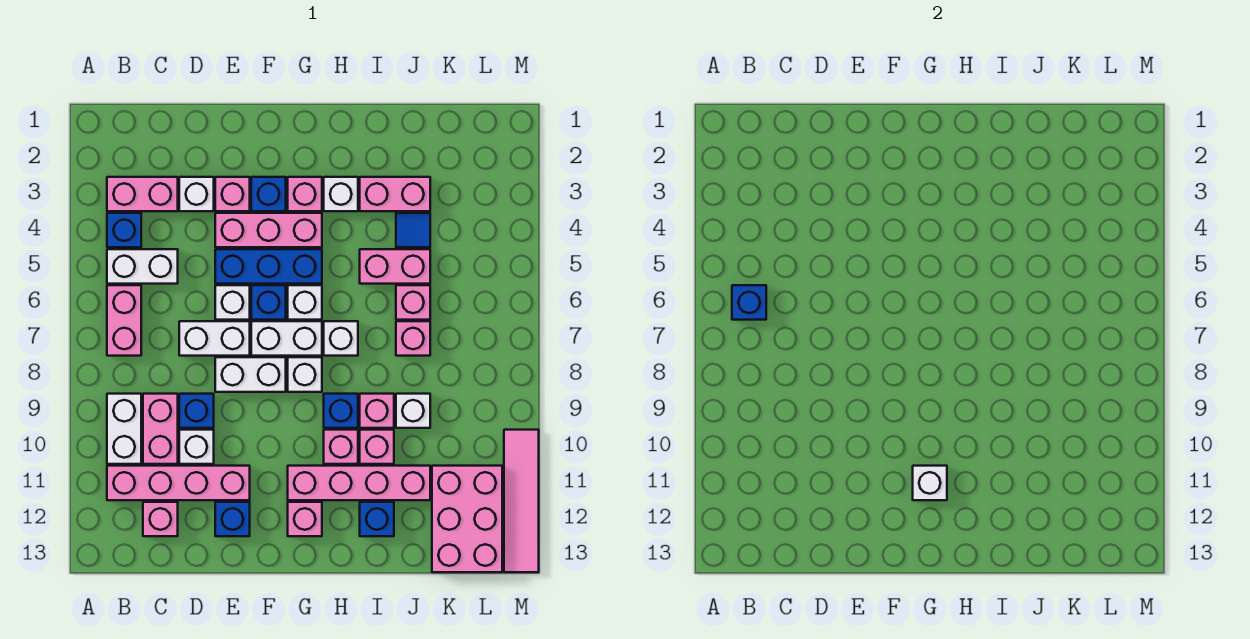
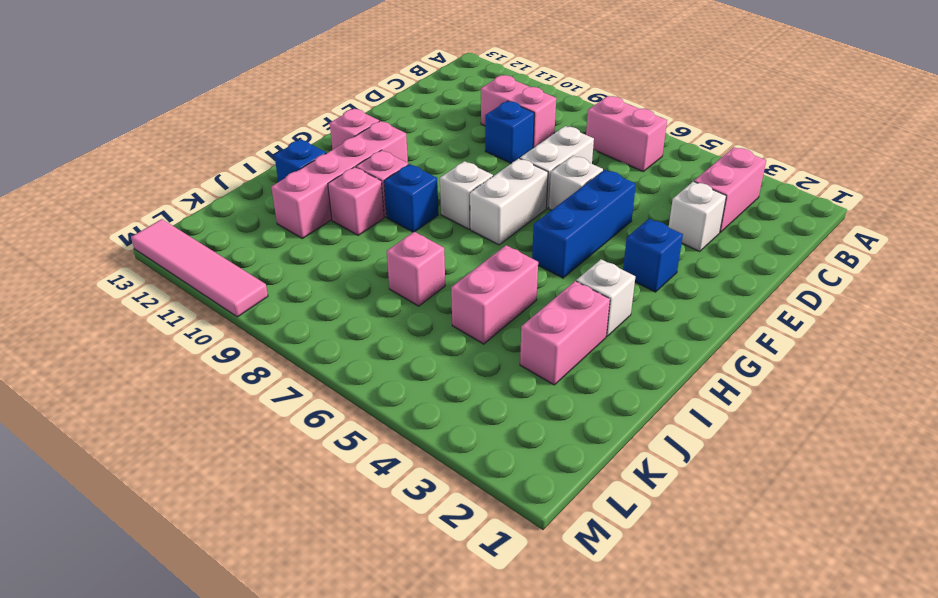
none -> blue brick B4 level 1
none -> white brick B5:C5 level 1
none -> white brick B9:B10 level 1
none -> pink brick B11:E11 level 1

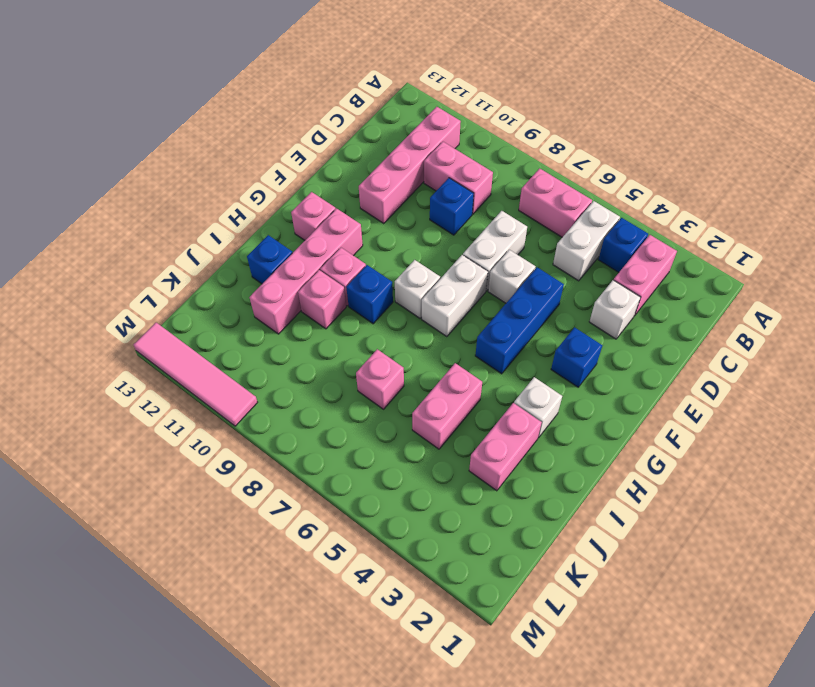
none -> white brick B9:B10 level 1
none -> pink brick C12 level 1
none -> white brick D10 level 1
none -> pink brick E3 level 1

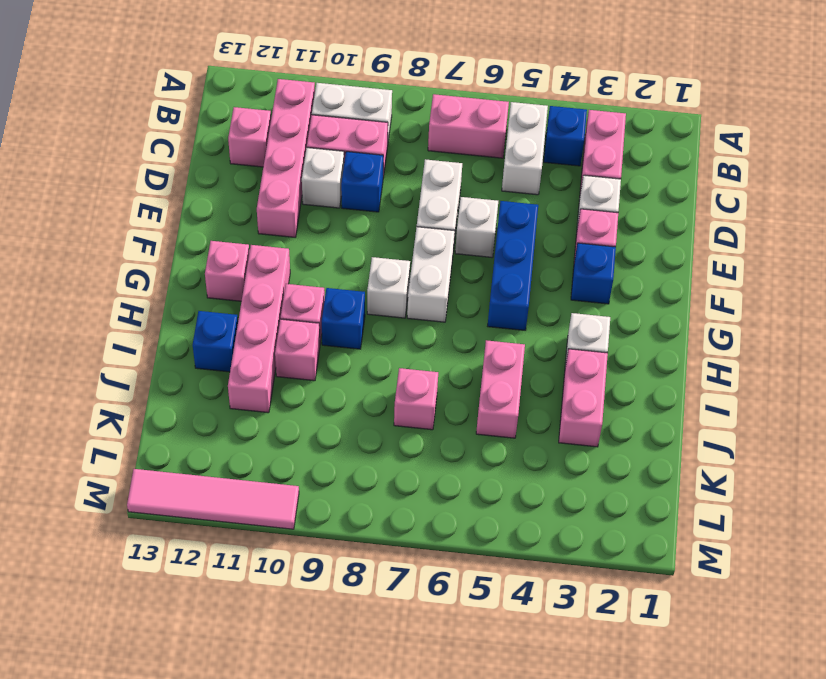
none -> pink brick E4:G4 level 1
none -> white brick E8:F8 level 1
none -> blue brick E12 level 1
none -> blue brick F6 level 1

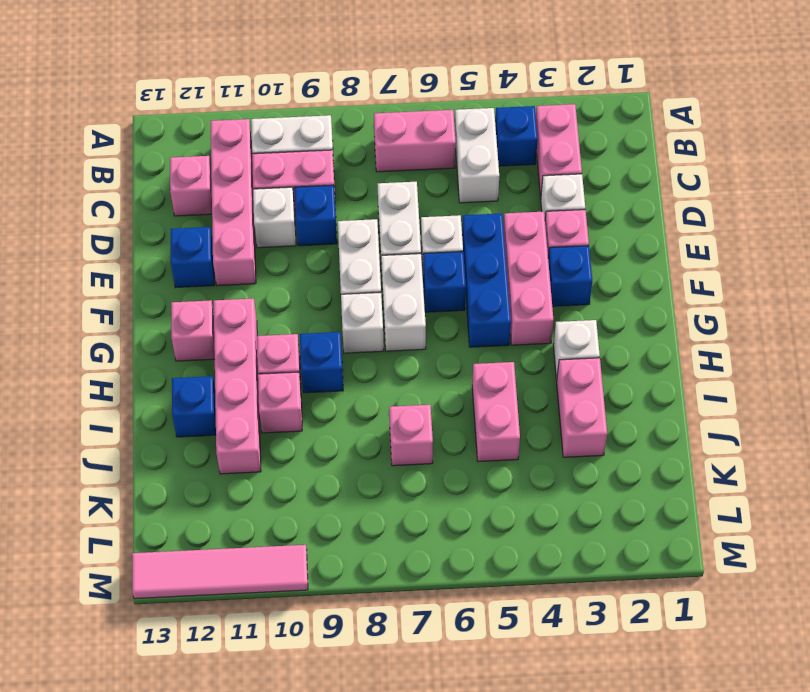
none -> pink brick G3 level 1
none -> white brick G6 level 1
none -> white brick H7 level 1
none -> pink brick I9 level 1

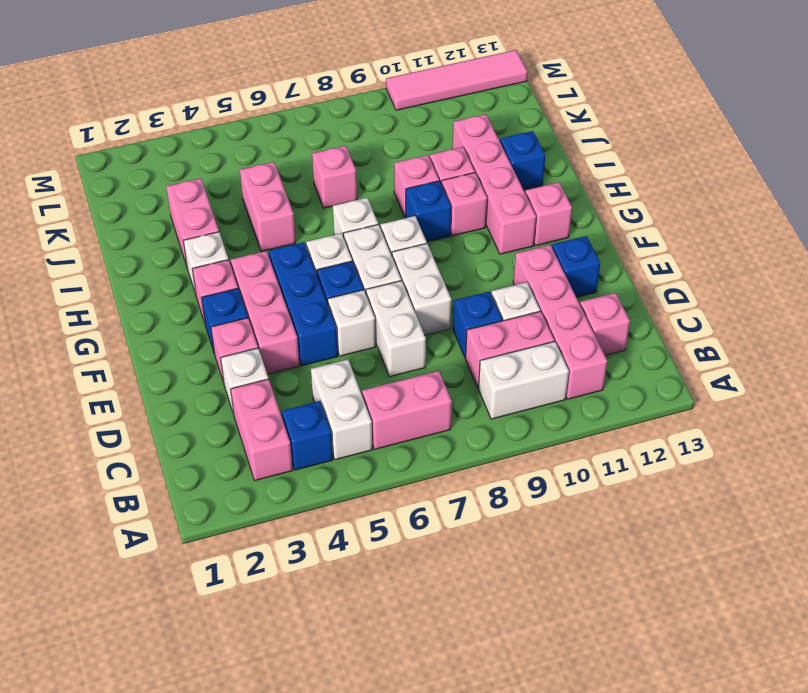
none -> blue tile J4 level 1
none -> pink brick J6 level 1
none -> white brick J9 level 1
none -> pink brick K11:L13 level 1

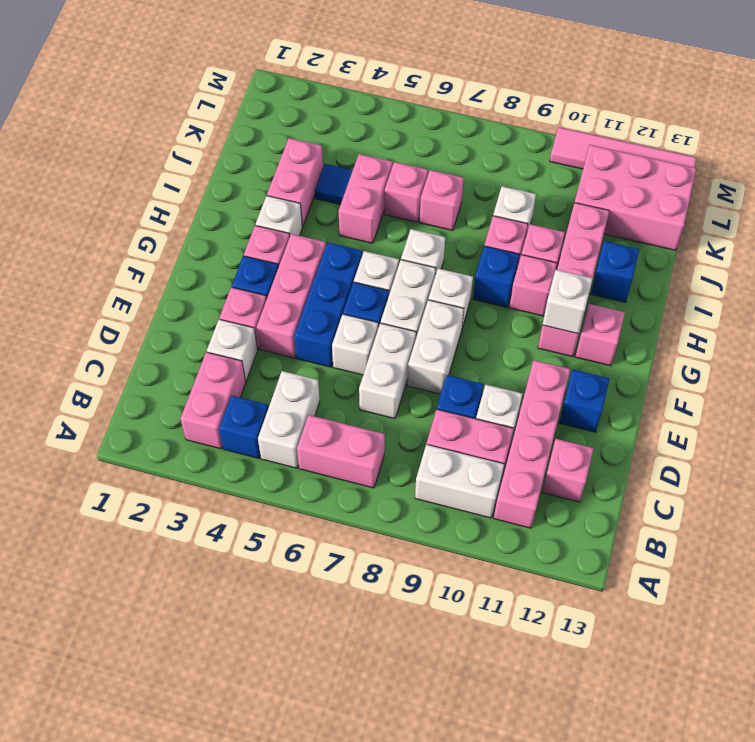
none -> blue brick B6 level 2

